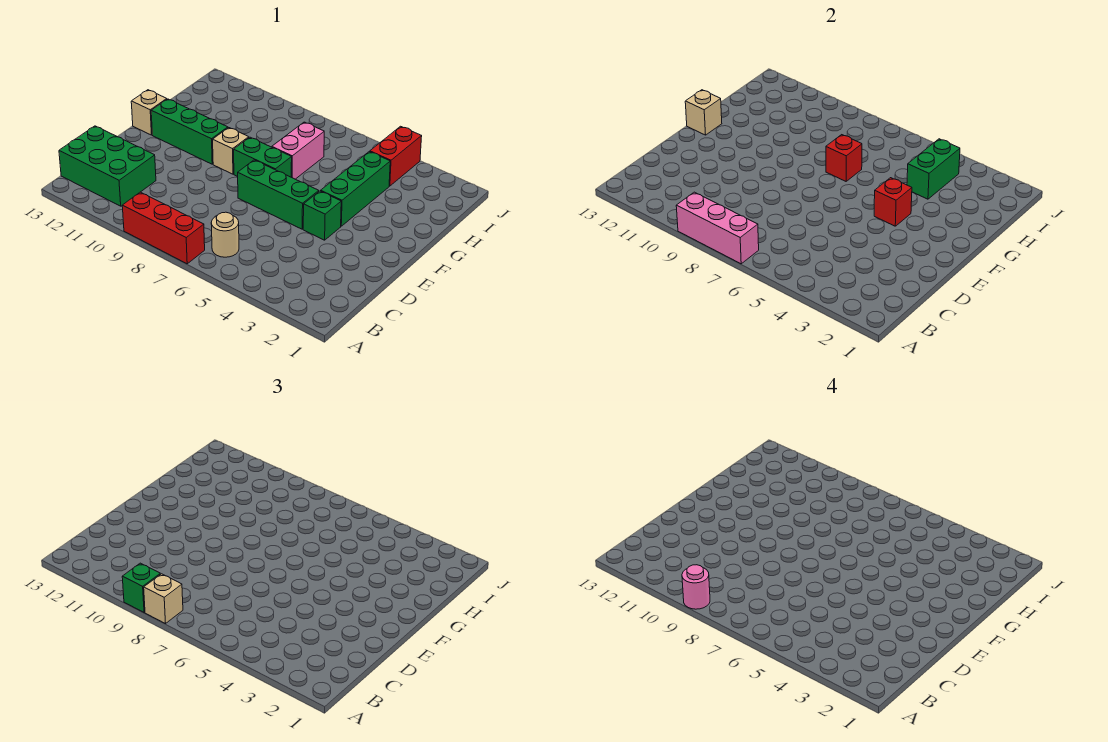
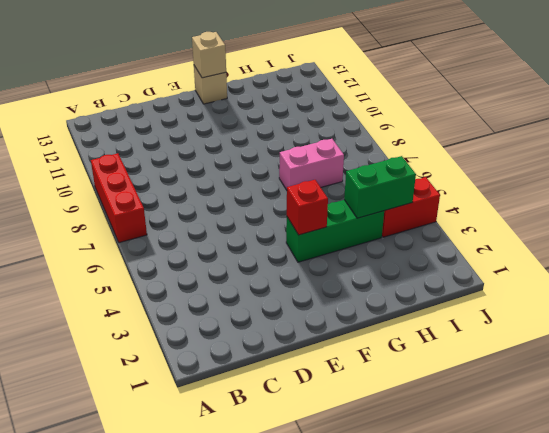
none -> tan round brick B6 level 1
none -> green brick B11:C13 level 1
none -> green brick E4 level 1

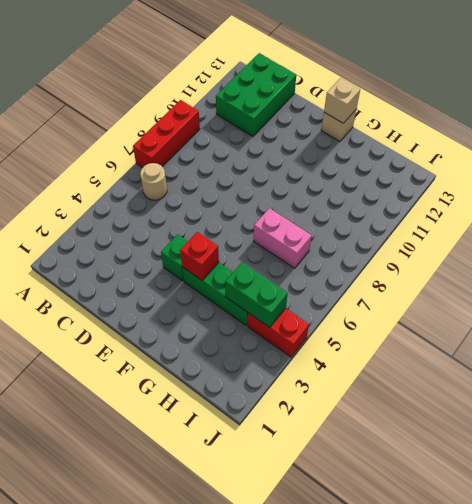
none -> green brick E5:E7 level 1
none -> green brick F7:F8 level 1
none -> tan brick F9 level 1

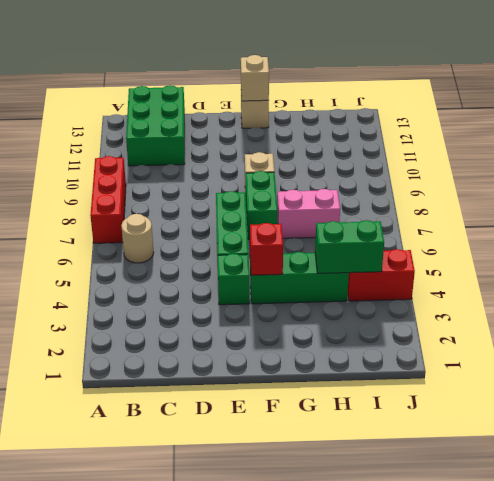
none -> green brick F10:F12 level 1
none -> pink brick A7:A9 level 2
none -> red brick G7 level 2

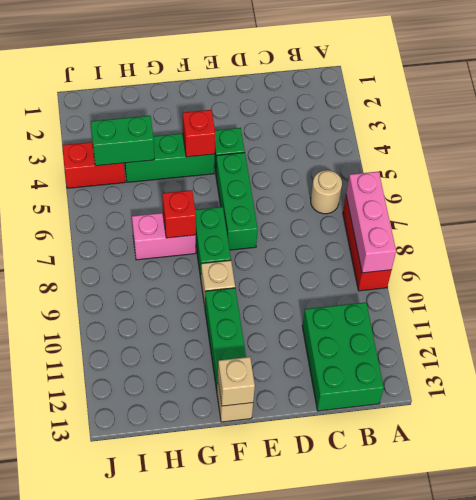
none -> tan brick A8 level 3
none -> green brick A9 level 3
none -> pink round brick A9 level 4

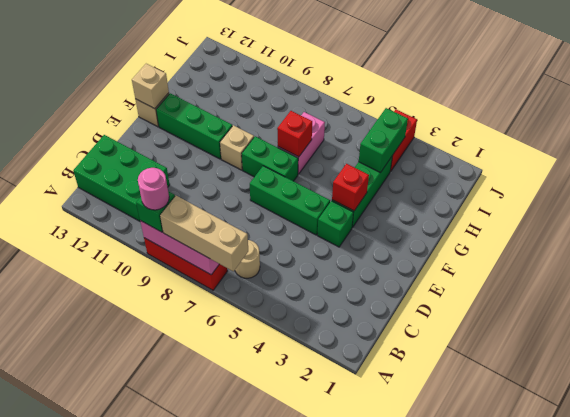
tan brick A6:A8 level 3 -> tan brick A8 level 3

